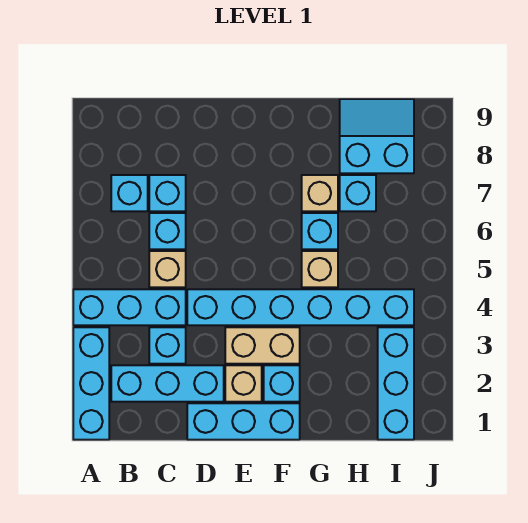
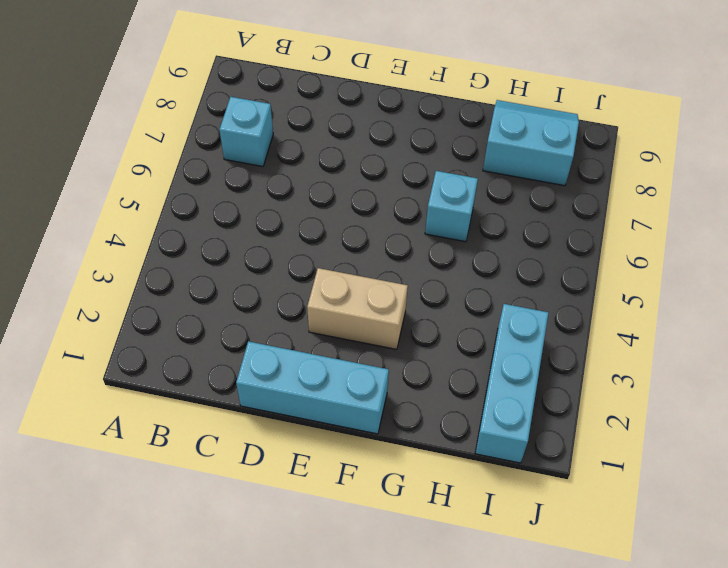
none -> cyan brick A1:A3 level 1
none -> cyan brick A4:C4 level 1
none -> cyan brick B2:D2 level 1

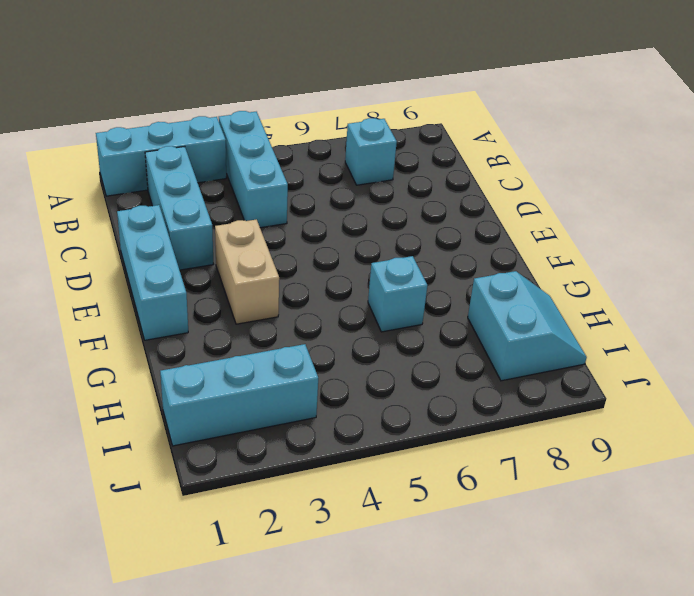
none -> cyan brick C3 level 1
none -> tan brick C5 level 1
none -> cyan brick C6 level 1

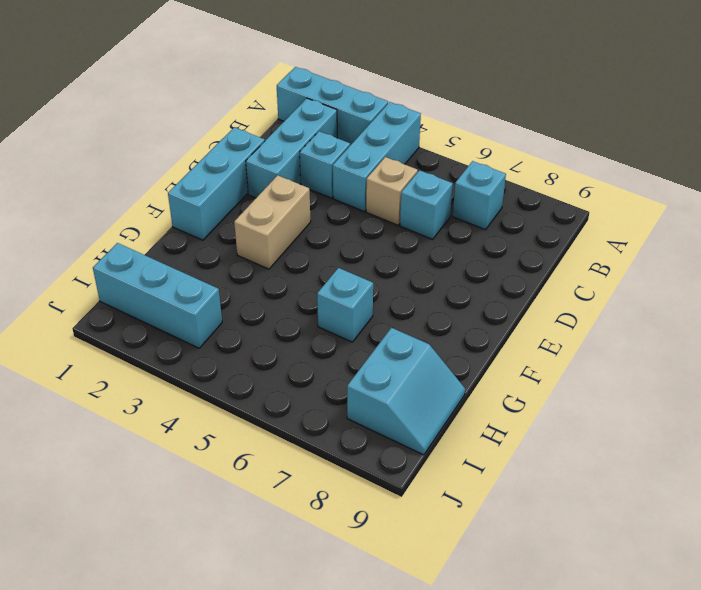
none -> cyan brick C7 level 1
none -> cyan brick D4:I4 level 1
none -> tan brick E2 level 1

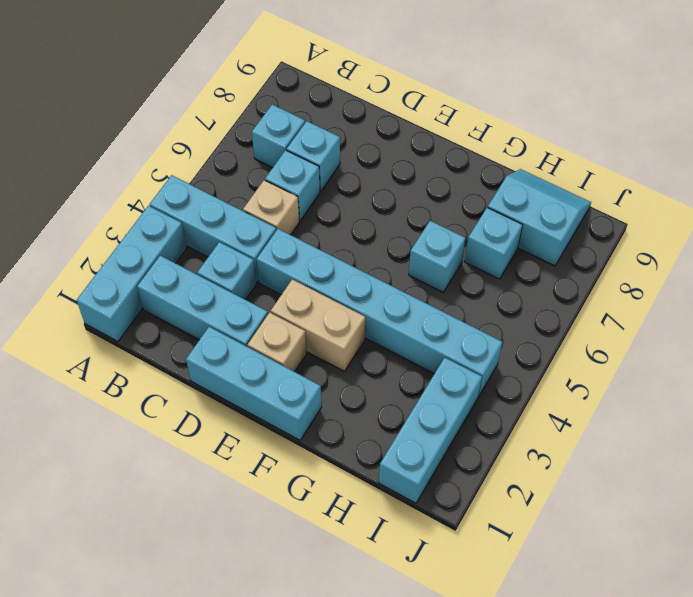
none -> cyan brick F2 level 1
none -> tan brick G5 level 1
none -> tan brick G7 level 1

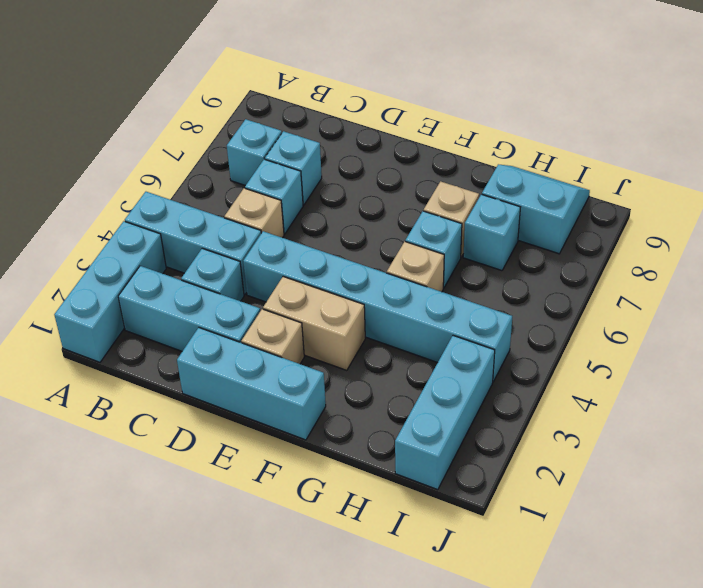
none -> cyan brick F2 level 1

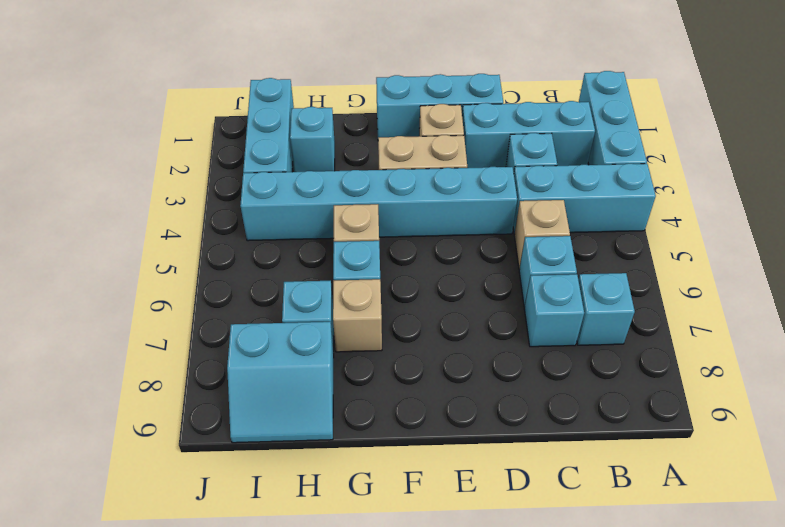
cyan brick H2 level 1 -> cyan brick F2 level 1

